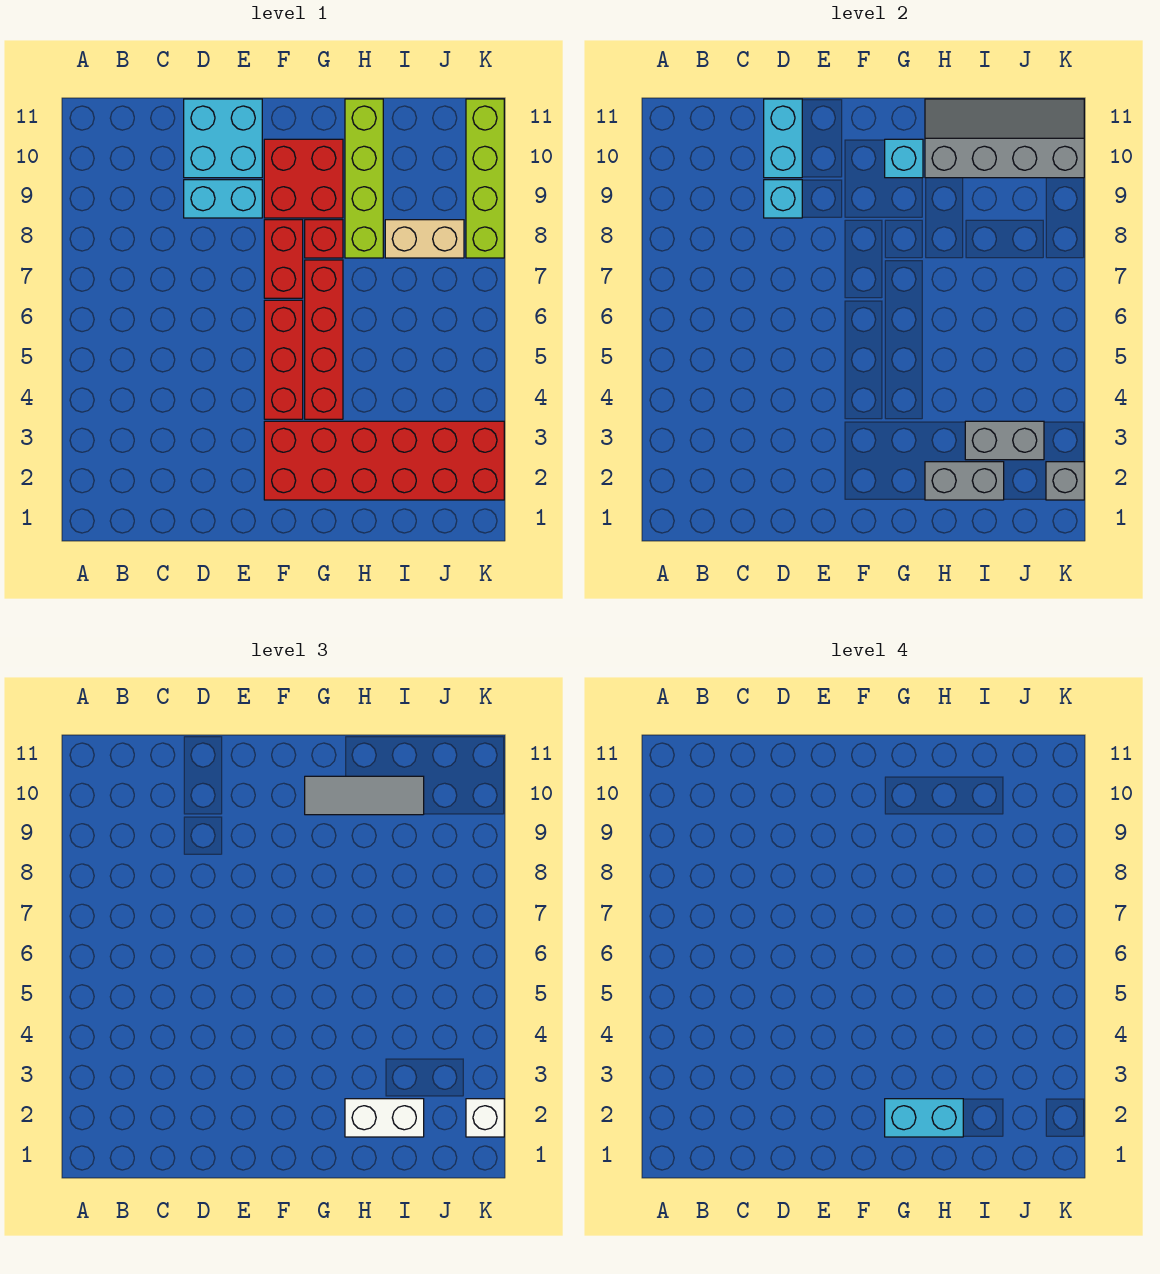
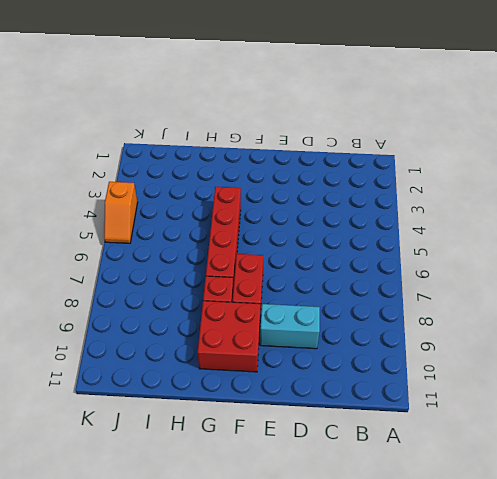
orange slope K4:K5 level 1 top 4 -> none
none -> cyan brick D10:E11 level 1
none -> red brick F2:K3 level 1
none -> red brick F4:F6 level 1

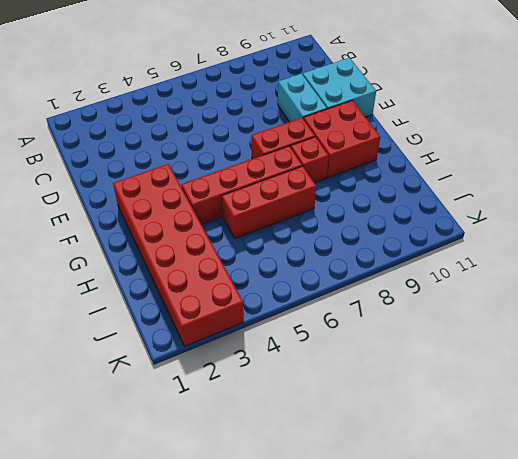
red brick H5:H7 level 1 -> red brick F4:F6 level 1
none -> lime brick H8:H11 level 1
none -> tan brick I8:J8 level 1
none -> lime brick K8:K11 level 1

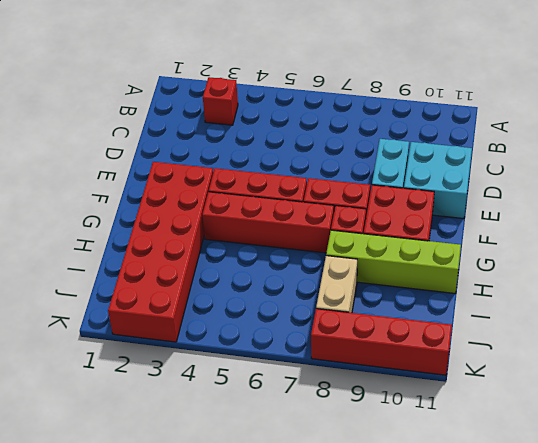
red brick B3 level 1 -> none
red brick K8:K11 level 1 -> lime brick K8:K11 level 1
none -> cyan brick D9 level 2
none -> cyan brick D10:D11 level 2
none -> cyan brick G10 level 2

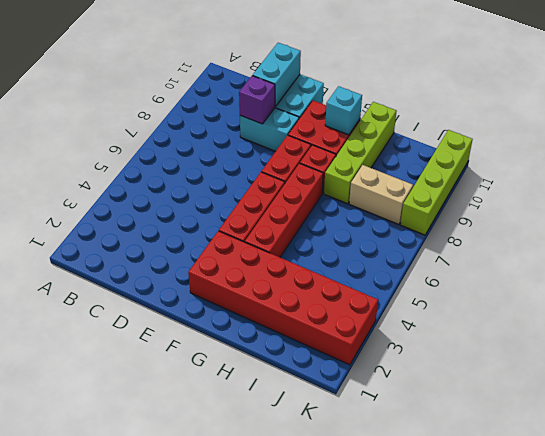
purple brick D9 level 2 -> cyan brick D9 level 2
none -> grey brick H2:I2 level 2
none -> grey slope H10:K11 level 2 top 10
none -> grey brick I3:J3 level 2

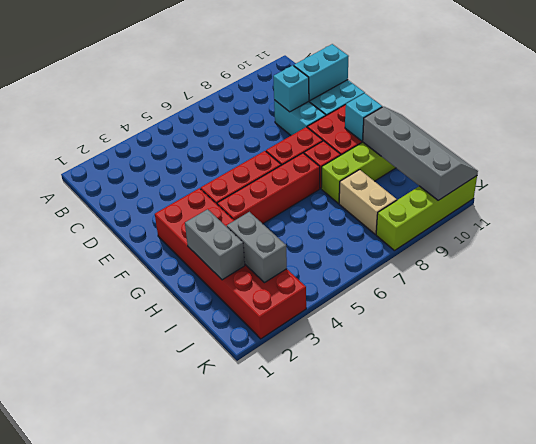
none -> grey brick K2 level 2
none -> grey tile G10:I10 level 3
none -> white brick H2:I2 level 3

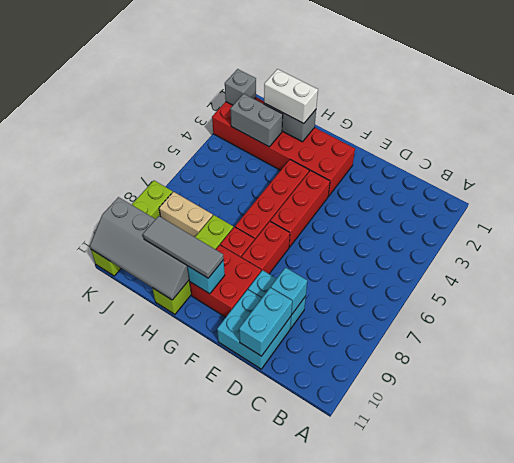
none -> white brick K2 level 3
none -> cyan brick G2:H2 level 4

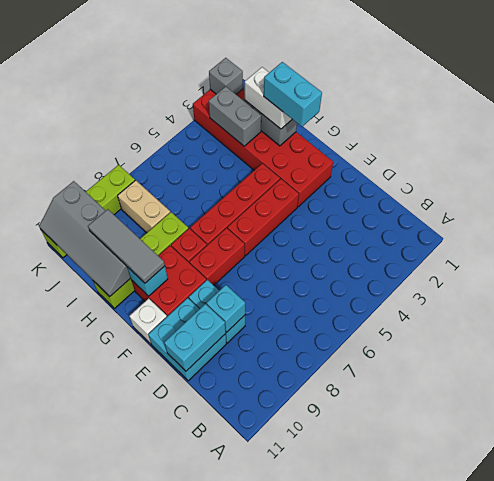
white brick F11 level 1 -> white brick K2 level 3

